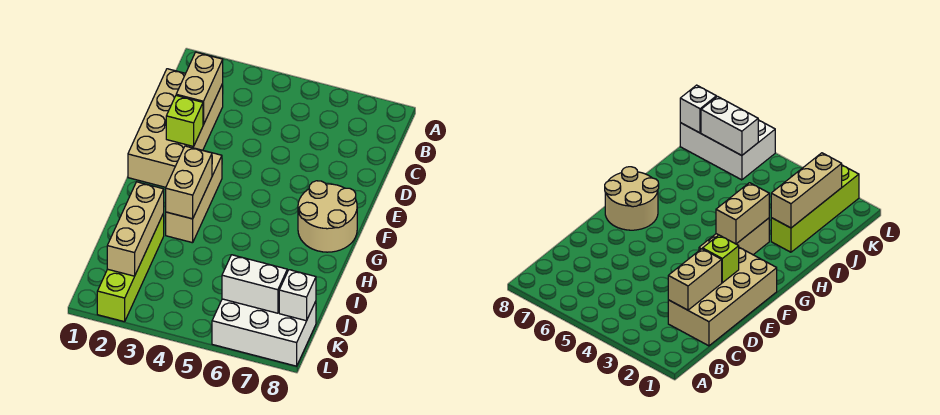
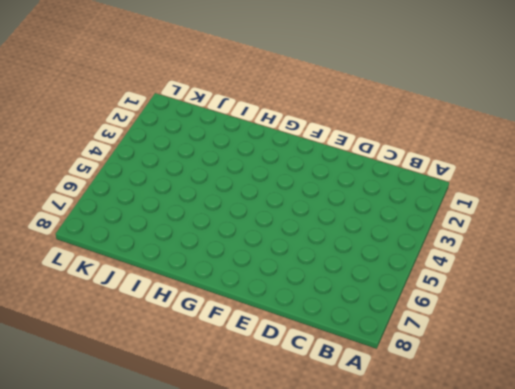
none -> tan brick C1:F2 level 1
none -> tan brick F3:H3 level 1

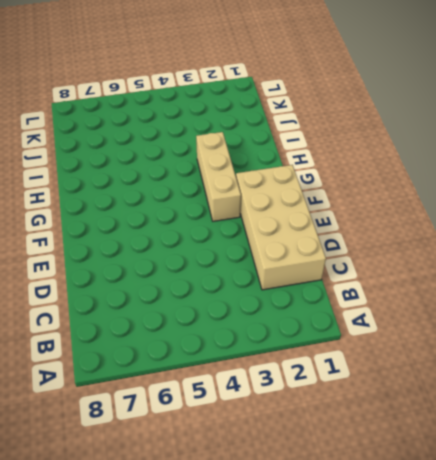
none -> tan round brick F7:G8 level 1
none -> lime brick I2:L2 level 1

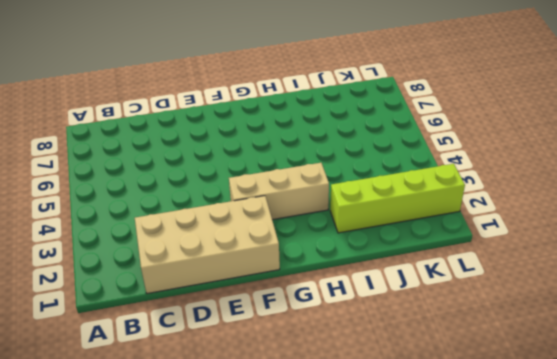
none -> tan round brick F7:G8 level 1
none -> white brick K6:L8 level 1

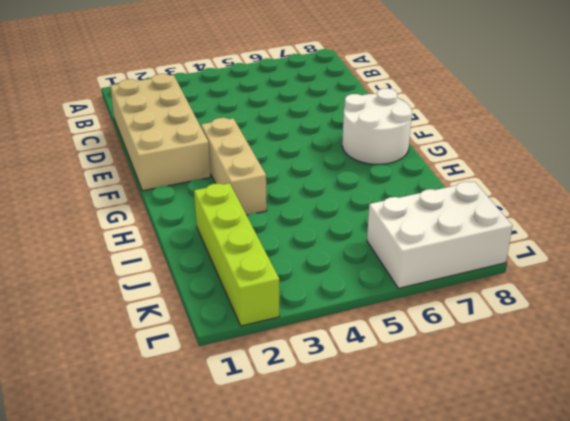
white round brick F7:G8 level 1 -> tan round brick F7:G8 level 1
none -> tan brick C2:D2 level 2
none -> lime brick E2 level 2

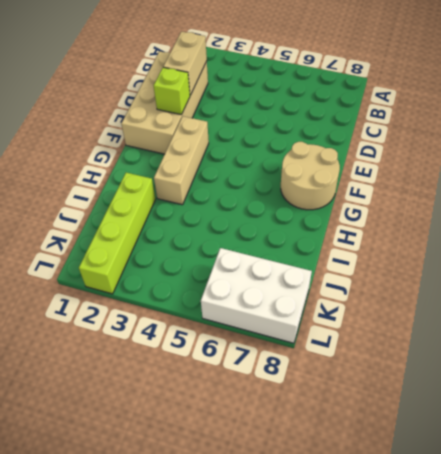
none -> tan brick G3:H3 level 2
none -> tan brick I2:K2 level 2

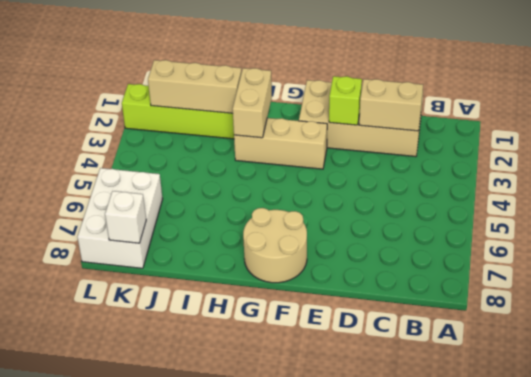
tan brick H2:H3 level 2 -> tan brick G3:H3 level 2
none -> white brick K6:K7 level 2

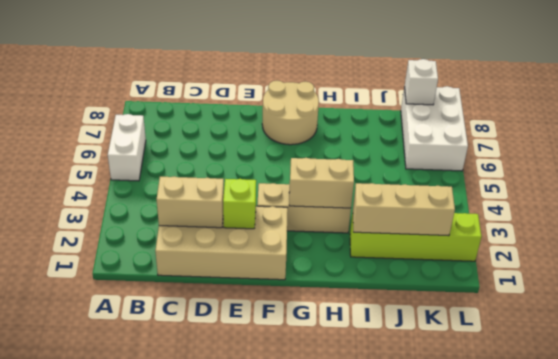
white brick A5:A6 level 1 -> white brick K6:K7 level 2

